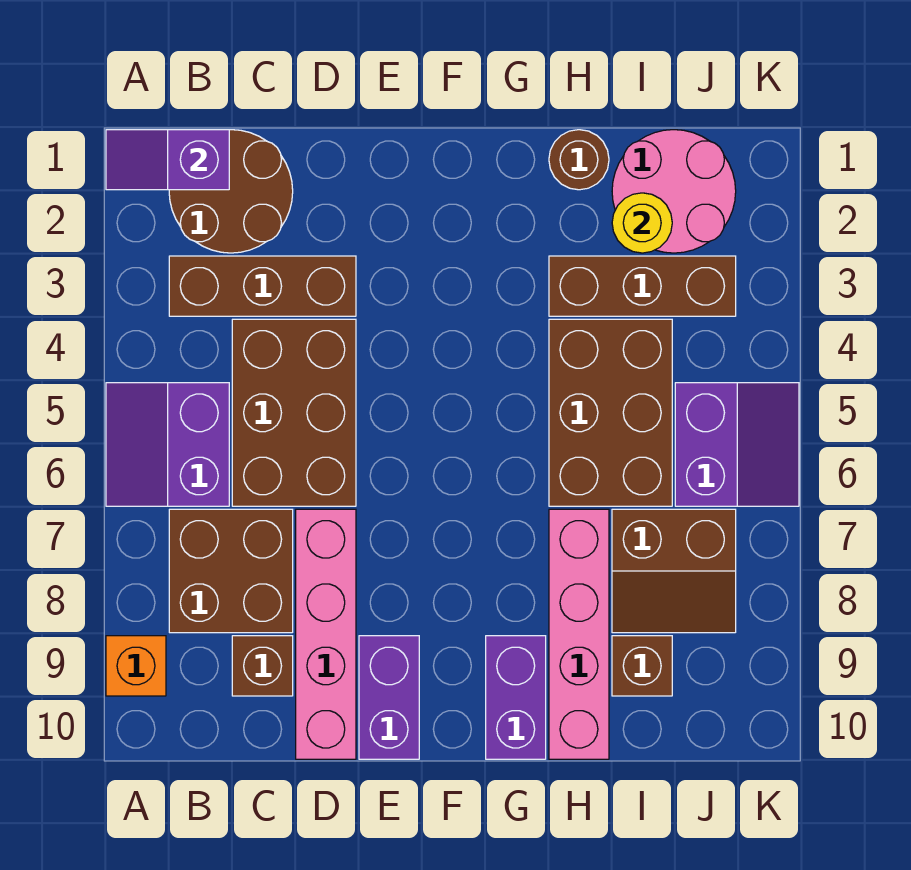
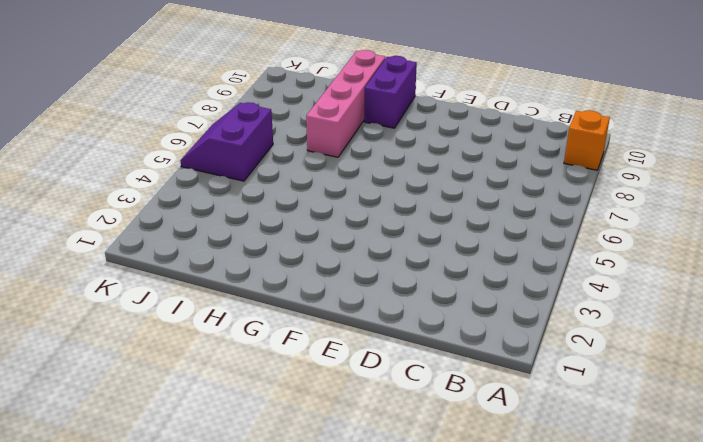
none -> purple slope A5:B6 level 1 top B
none -> brown round brick B1:C2 level 1
none -> brown brick B3:D3 level 1

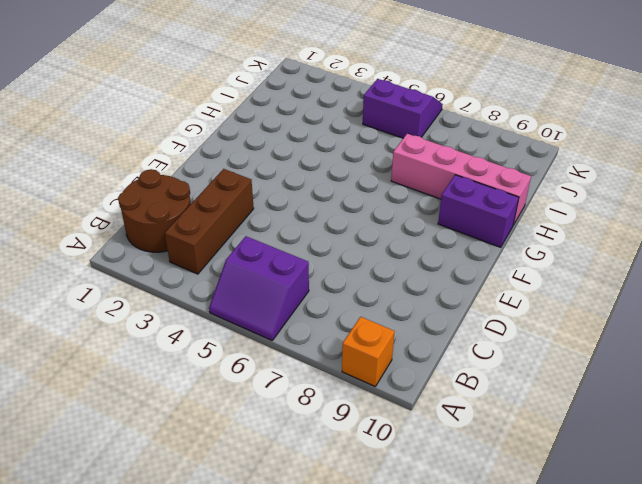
none -> brown brick B7:C8 level 1
none -> brown brick C4:D6 level 1
none -> brown brick C9 level 1

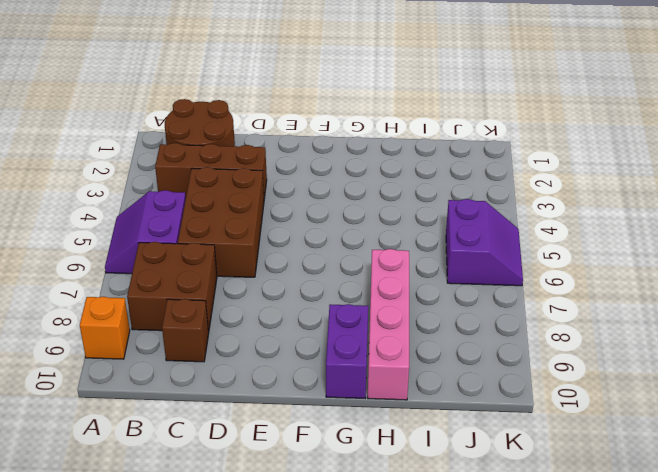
none -> pink brick D7:D10 level 1
none -> purple brick E9:E10 level 1
none -> brown round brick H1 level 1

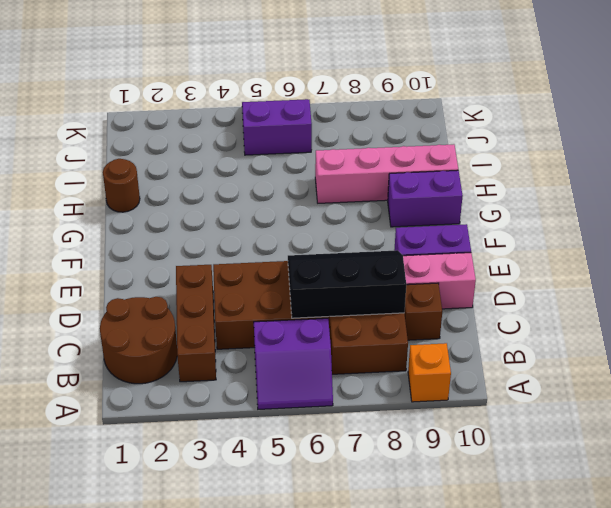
black slope C6:D8 level 2 top C -> none
none -> brown brick H3:J3 level 1
none -> brown brick H4:I6 level 1
none -> pink round brick I1:J2 level 1

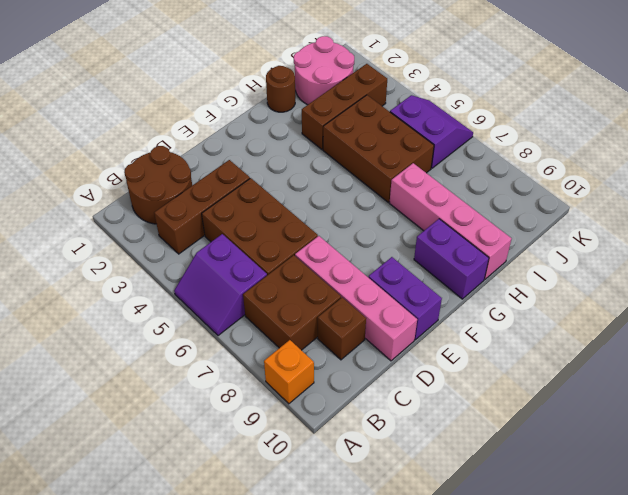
none -> brown slope I7:J8 level 1 top 7
none -> brown brick I9 level 1
none -> purple slope A1:B1 level 2 top B

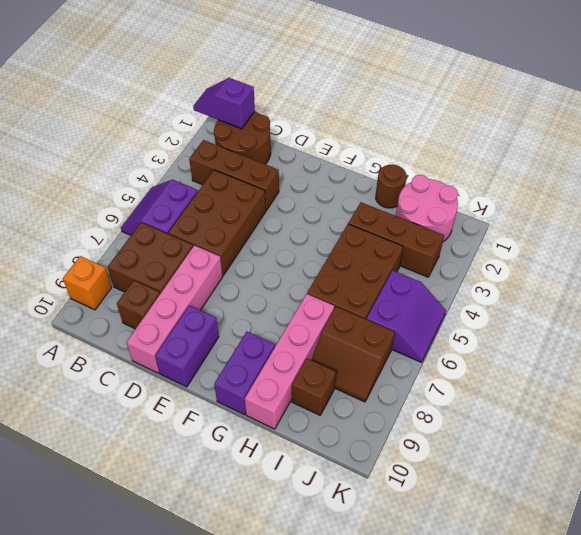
none -> yellow round brick I2 level 2

